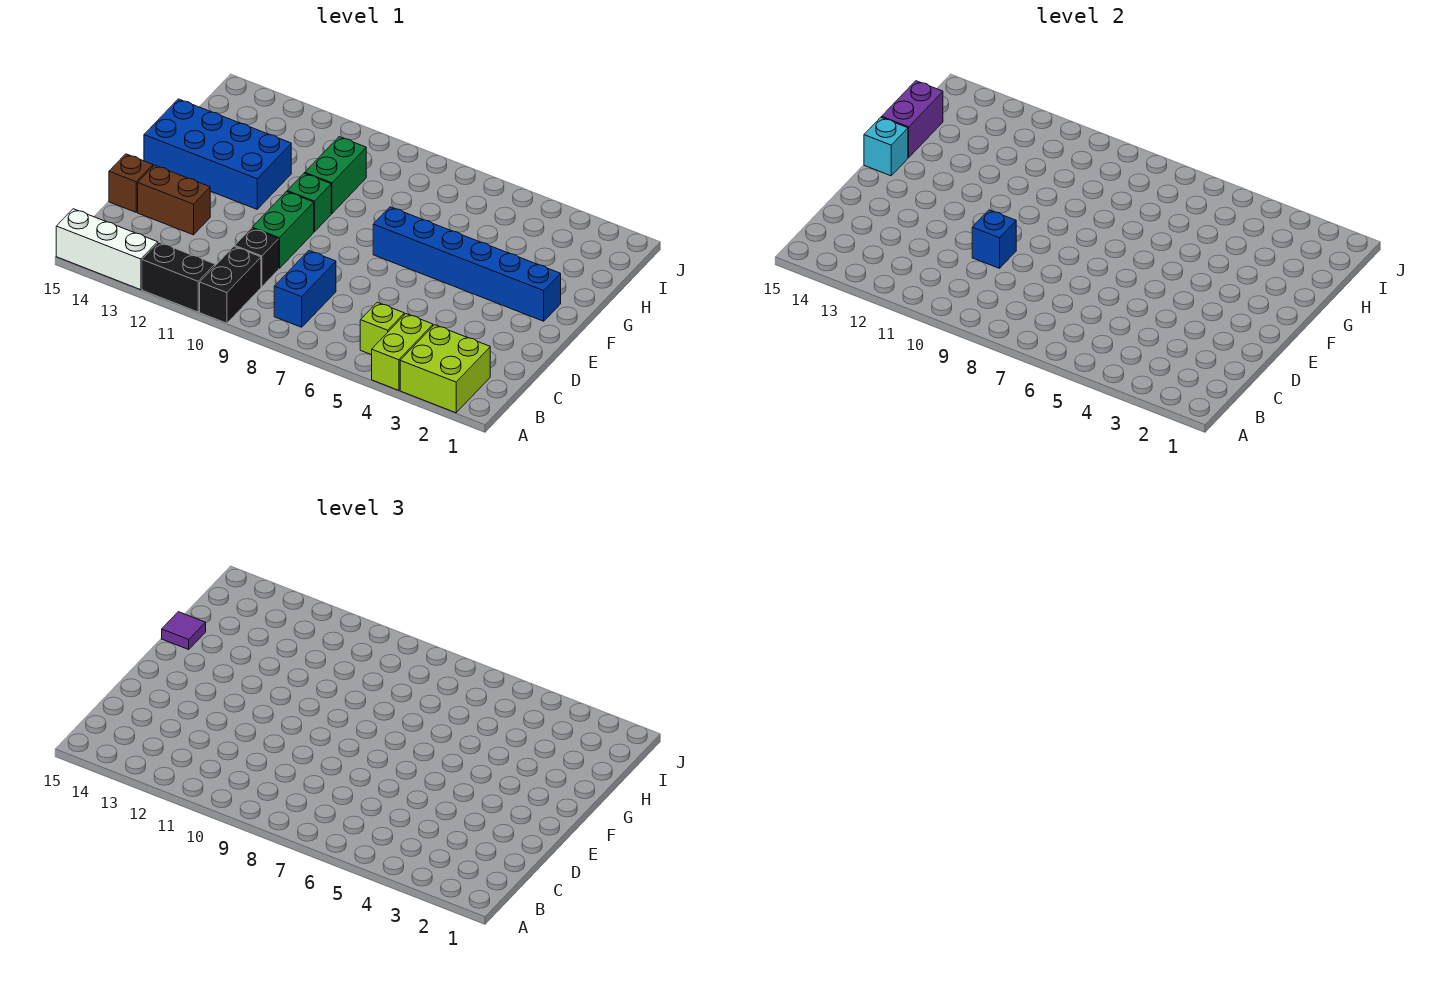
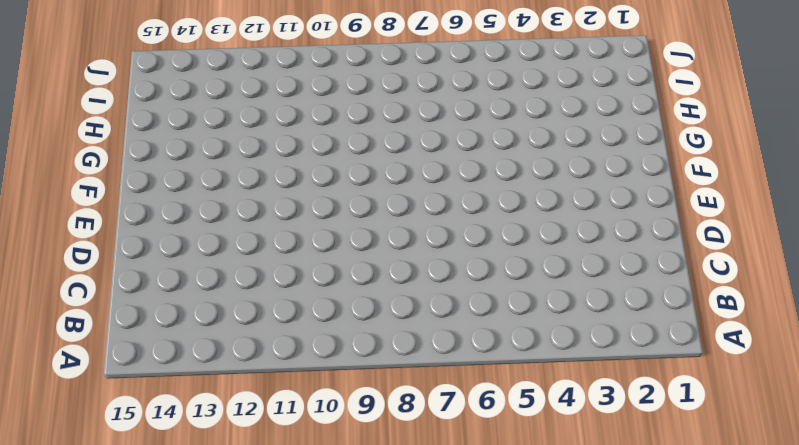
none -> lime brick A2:B3 level 1
none -> lime brick A4:B4 level 1
none -> black brick A10:B10 level 1

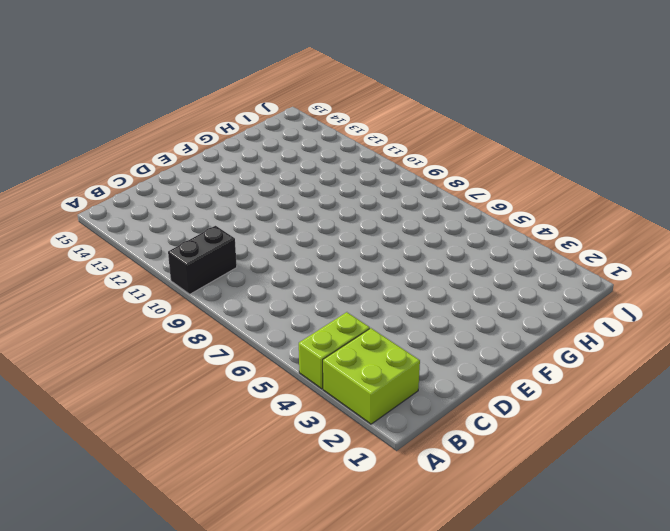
none -> black brick A11:A12 level 1
none -> white brick A13:A15 level 1
none -> lime brick B5 level 1

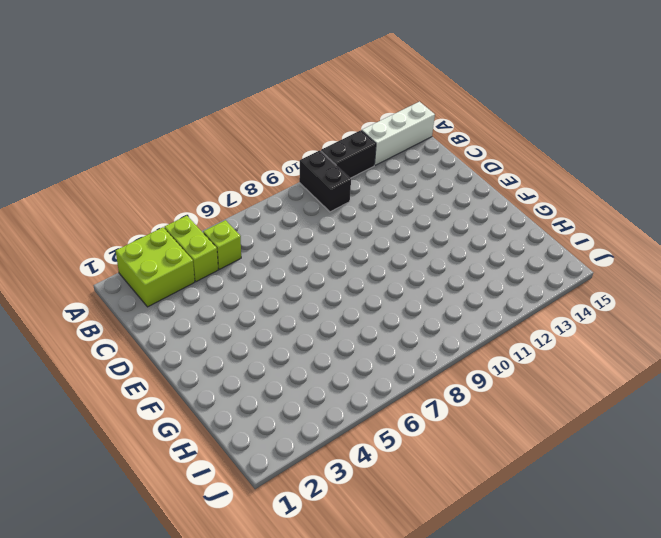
none -> blue brick B8:C8 level 1
none -> black brick C10 level 1
none -> green brick D10:E10 level 1

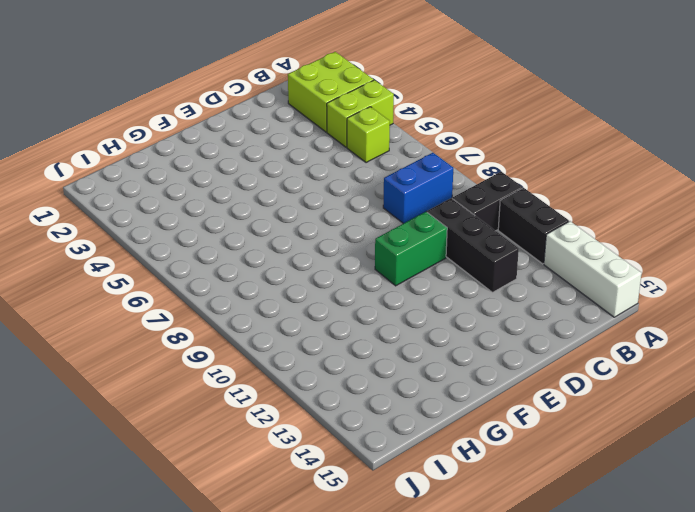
black brick C10:C12 level 1 -> black brick C10 level 1
none -> brown brick D13:D14 level 1
none -> brown brick D15 level 1
none -> blue brick F2:F7 level 1

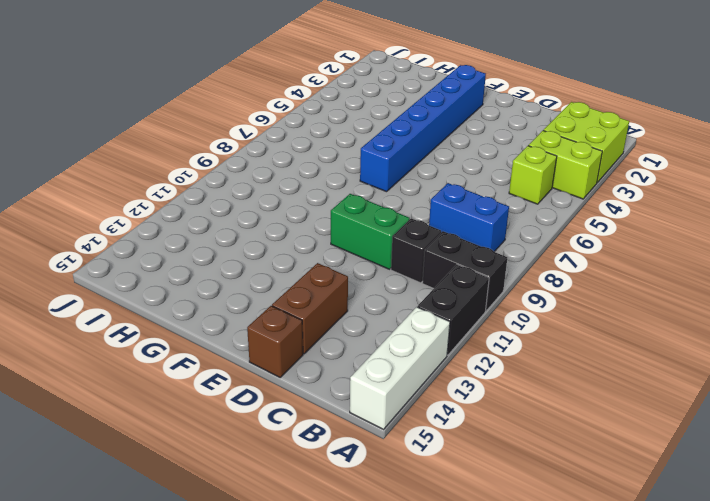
none -> green brick F10 level 1
none -> blue brick F12:G15 level 1
none -> green brick G10:H10 level 1

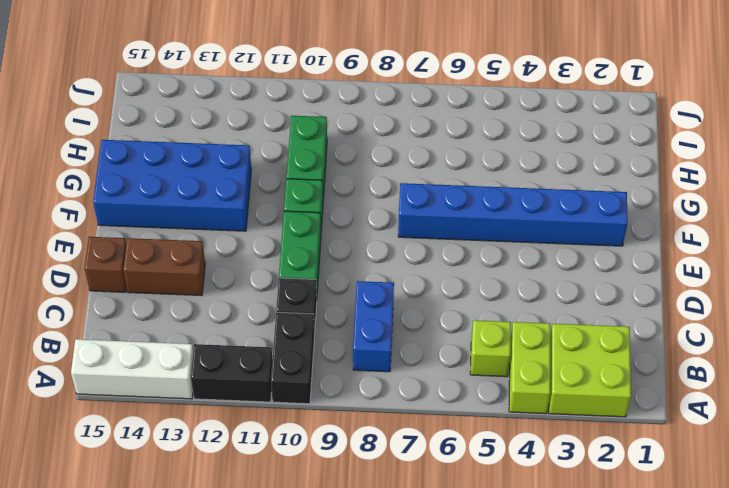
none -> blue brick D10 level 2
none -> cyan brick F15 level 2
none -> purple brick G15:H15 level 2

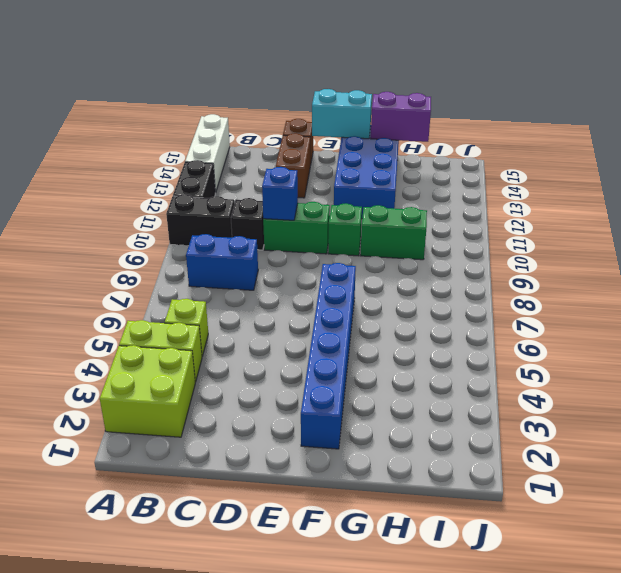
cyan brick E15:F15 level 2 -> cyan brick F15 level 2
none -> purple tile G15 level 3

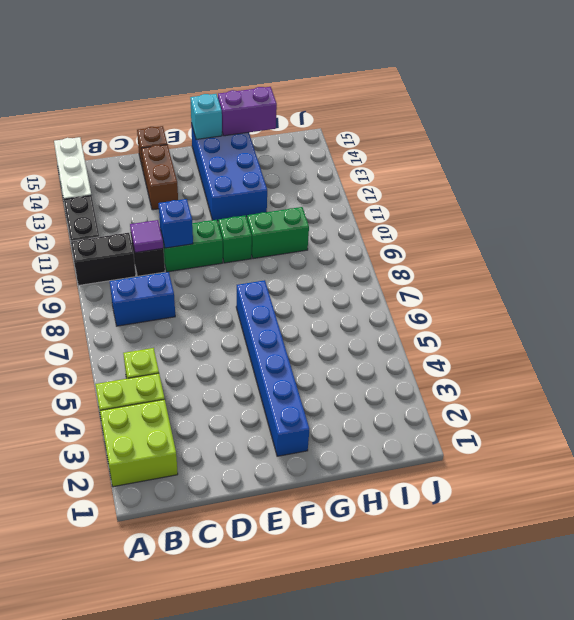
purple tile C10 level 2 -> purple tile G15 level 3

